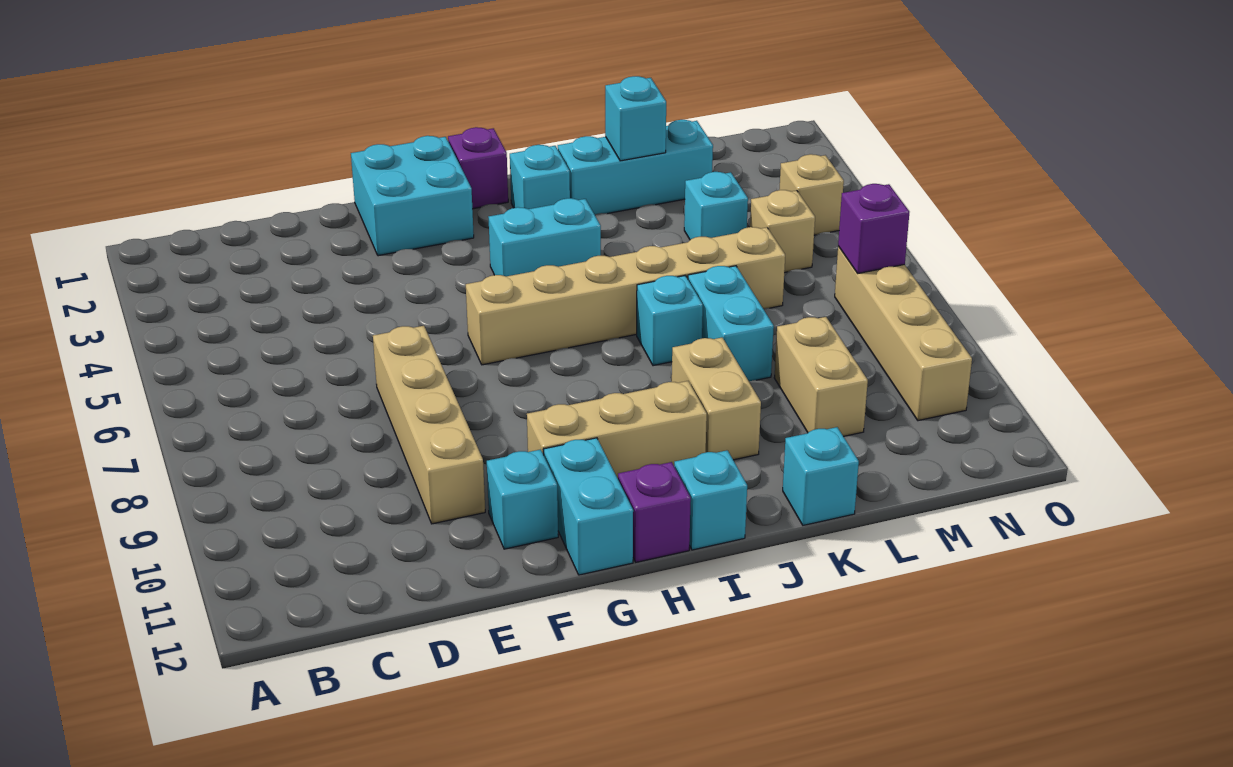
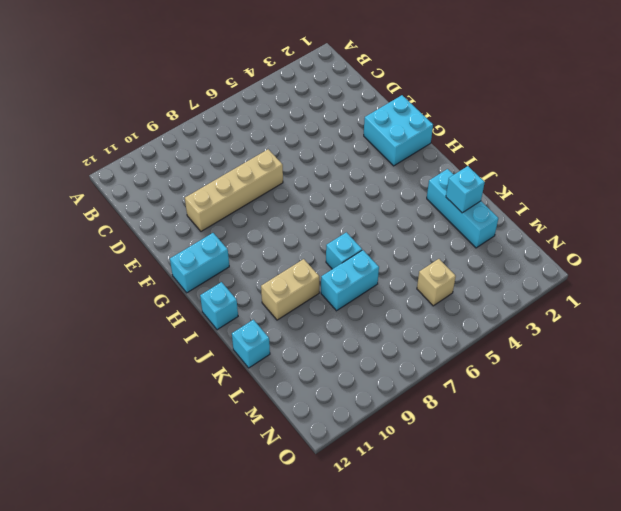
none -> cyan brick F11 level 1
none -> tan brick G6:L6 level 1
none -> tan brick G10:I10 level 1

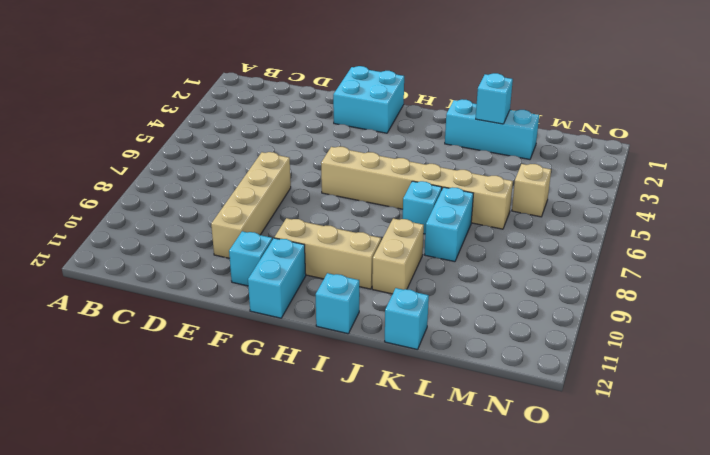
none -> purple brick H1 level 1
none -> cyan brick H4:I4 level 1
none -> purple brick H12 level 1

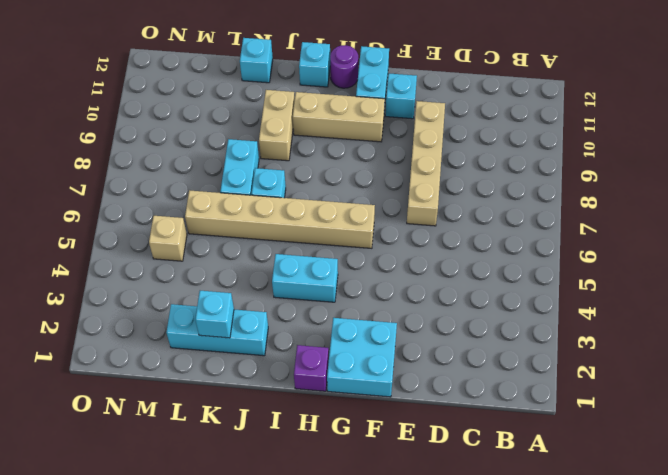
purple round brick H12 level 1 -> purple brick H12 level 1
none -> cyan brick I2 level 1
none -> cyan brick L4 level 1
none -> tan brick L9:L10 level 1

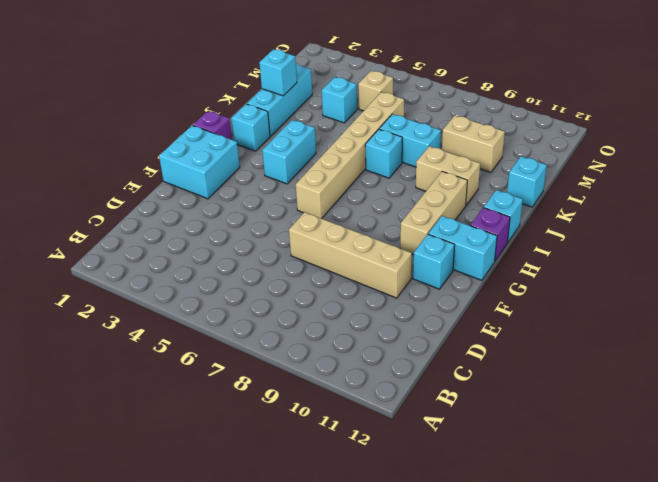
none -> tan brick N4 level 1
none -> tan brick N7:N10 level 1
none -> purple brick N7 level 2

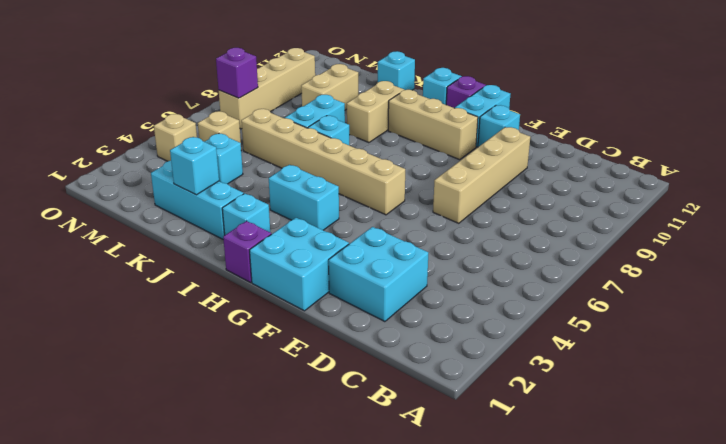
cyan brick D2:E3 level 1 -> none

